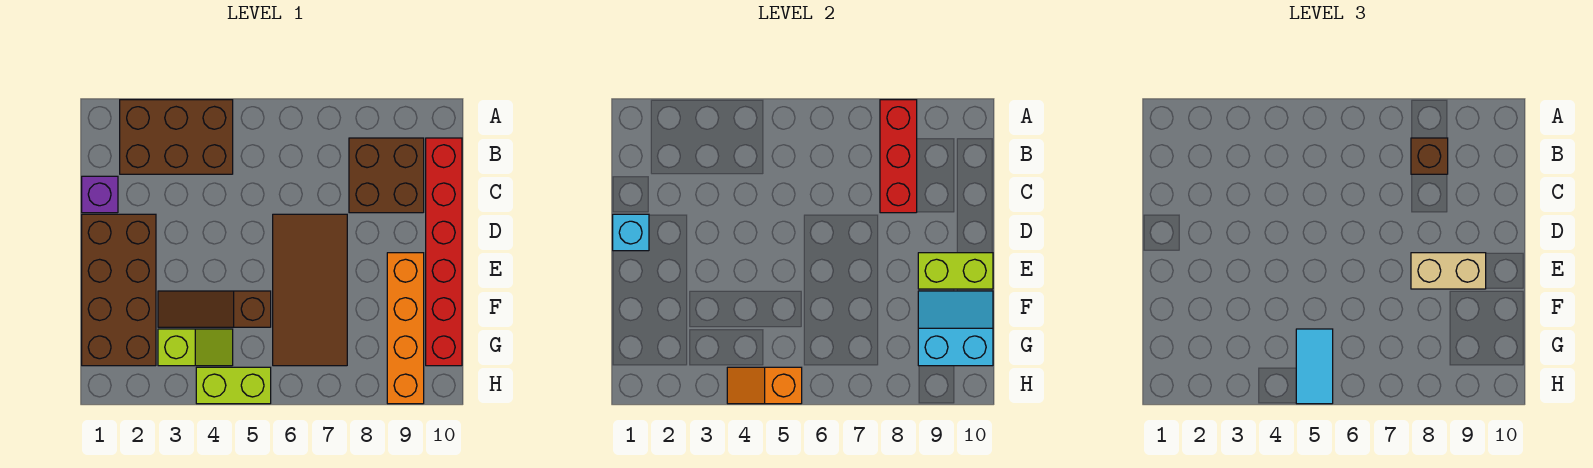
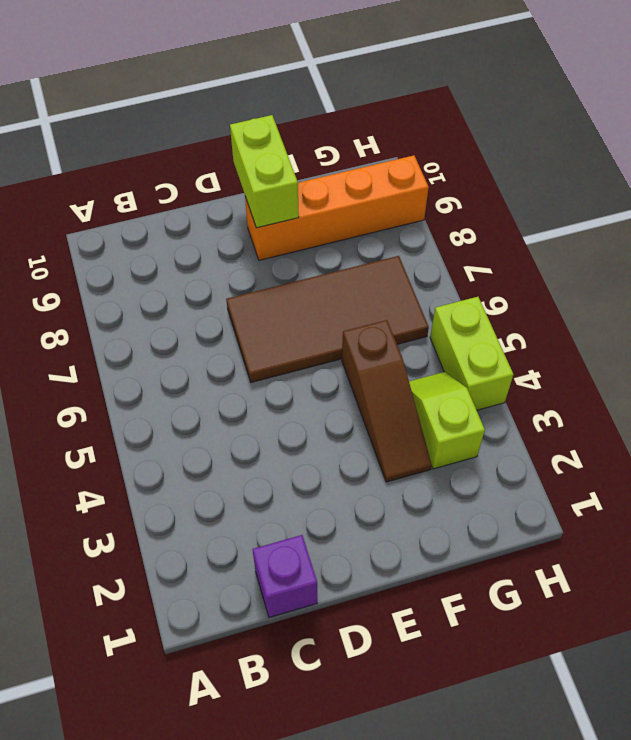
none -> brown brick A2:B4 level 1
none -> brown brick B8:C9 level 1
none -> red brick B10:G10 level 1

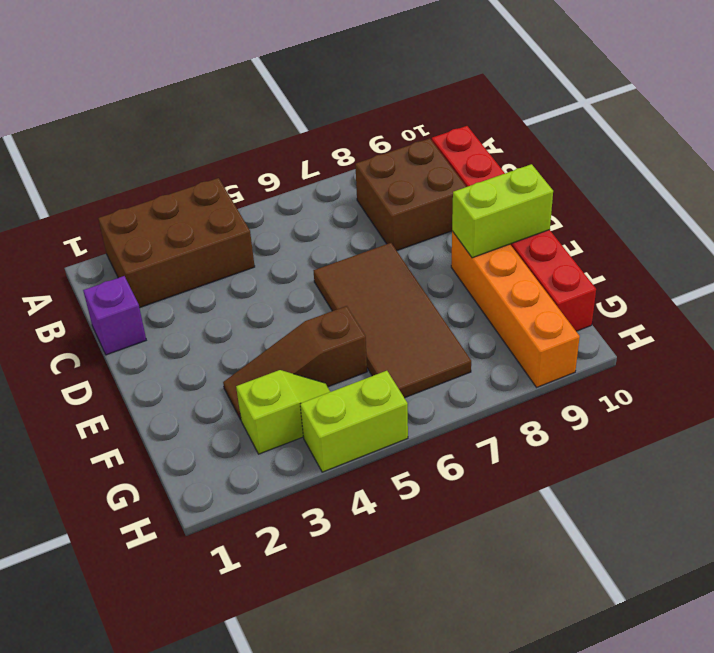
none -> brown brick D1:G2 level 1
none -> red brick A8:C8 level 2
none -> cyan brick D1 level 2

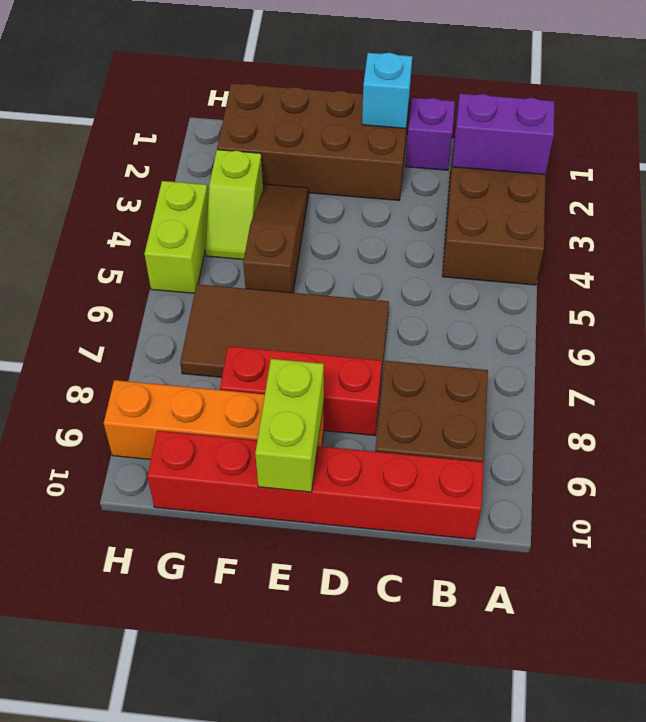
purple brick A2:B2 level 2 -> none
red brick D8:F8 level 1 -> red brick A8:C8 level 2
none -> cyan slope F9:G10 level 2 top G
none -> orange slope H4:H5 level 2 top 5
none -> brown brick B8 level 3

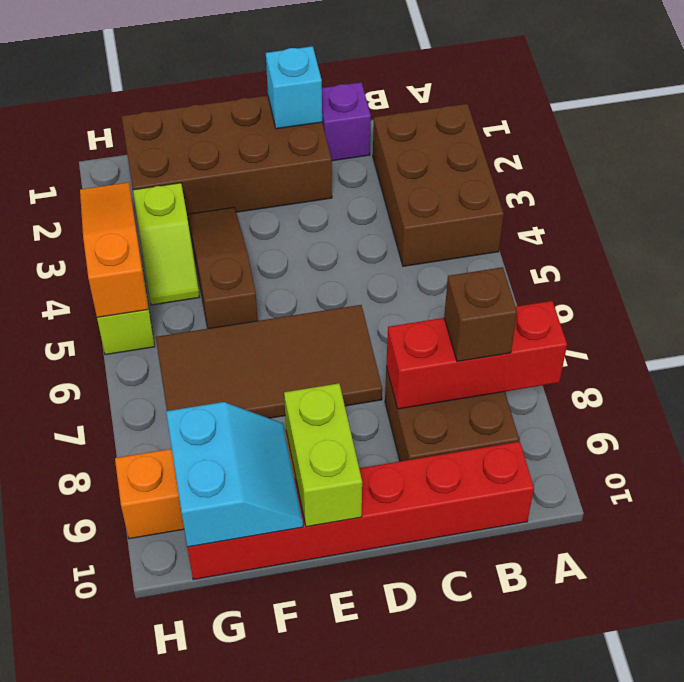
orange slope H3:H5 level 2 top 5 -> orange slope H4:H5 level 2 top 5
none -> tan brick E8:E9 level 3
none -> cyan tile G5:H5 level 3

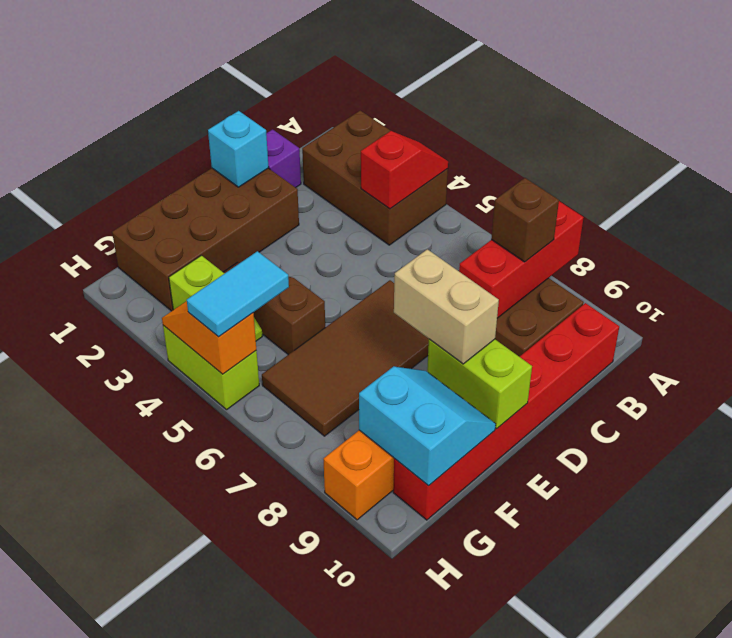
red slope A4:B4 level 2 top B -> none

